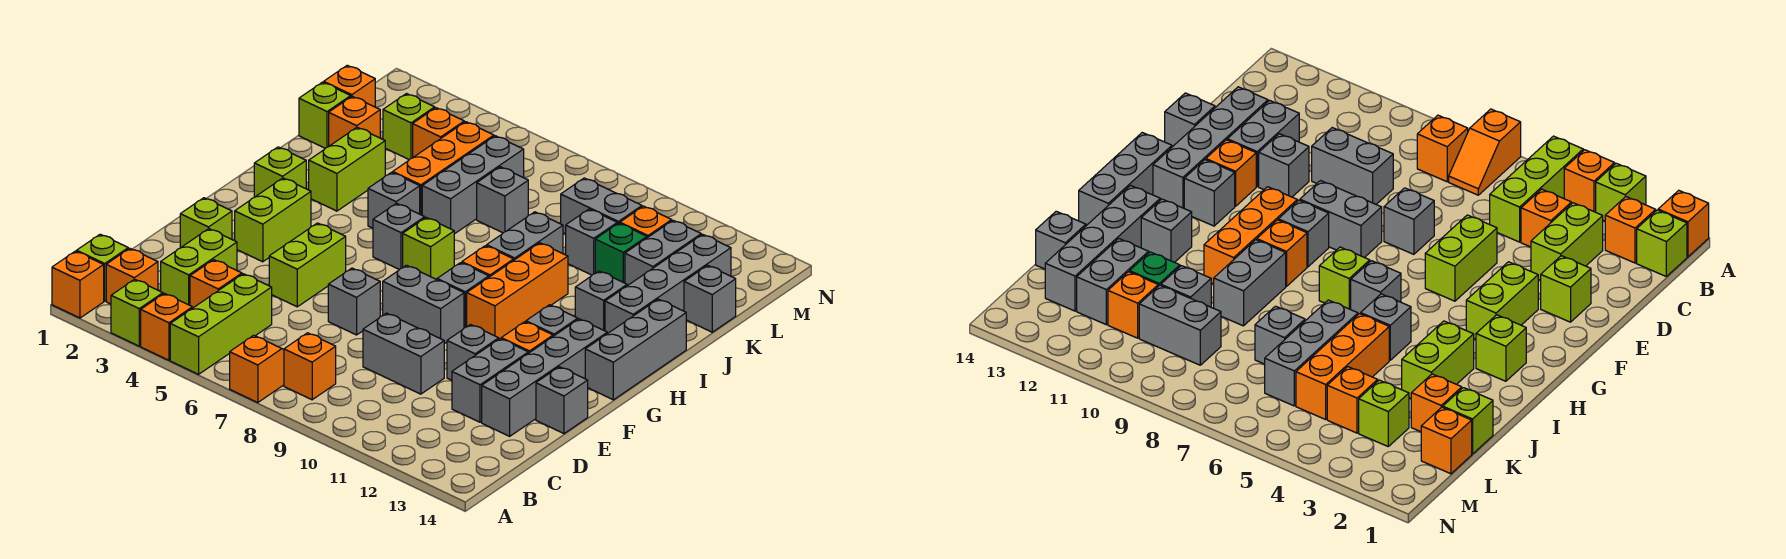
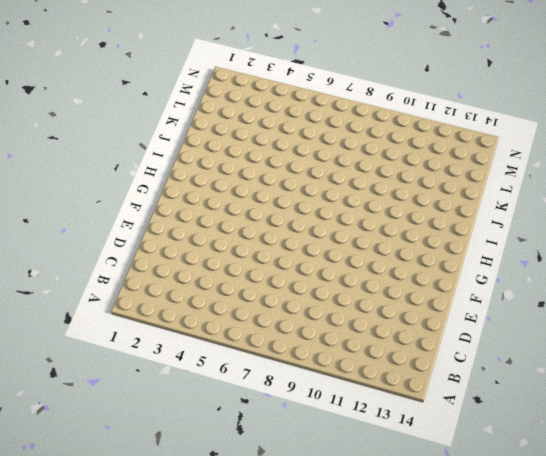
none -> orange brick A1 level 1
none -> lime brick A3 level 1
none -> orange brick A4 level 1
none -> lime brick A5:C5 level 1

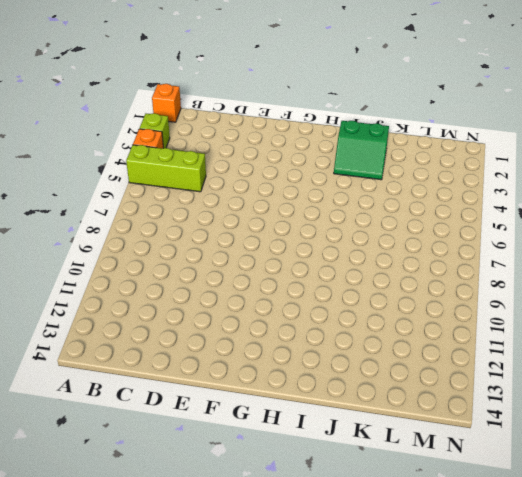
green slope I2:J3 level 1 top 2 -> lime brick I3:J3 level 1
none -> orange slope A7:B7 level 1 top A
none -> lime brick B1 level 1
none -> orange brick B2 level 1
none -> orange brick B8 level 1

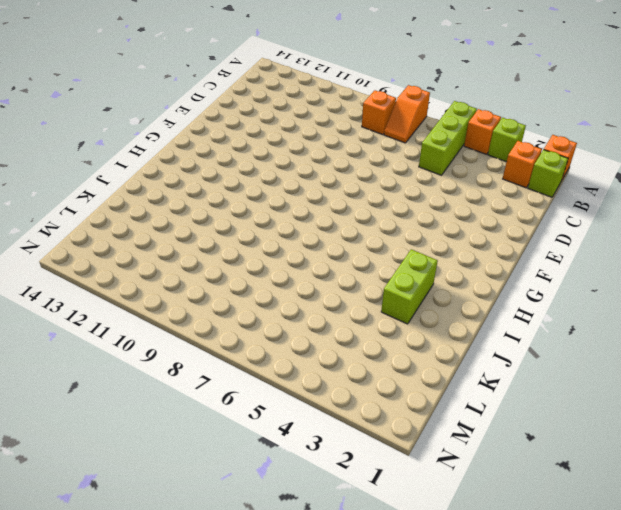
none -> lime brick C3:D3 level 1
none -> orange brick C4 level 1
none -> grey brick D9:D10 level 1
none -> grey brick D12:E12 level 1

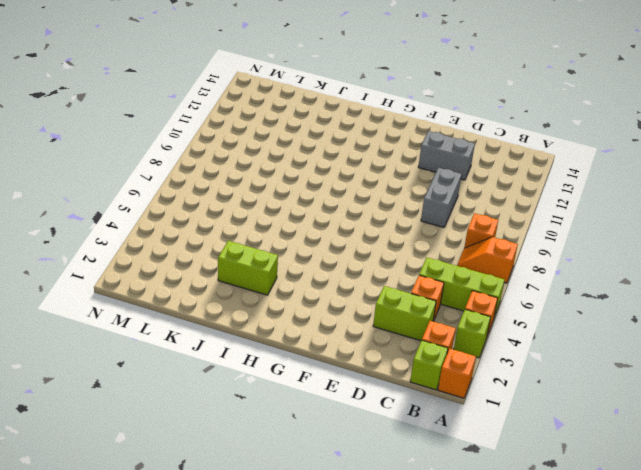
none -> grey brick D13:G13 level 1
none -> lime brick E2 level 1
none -> lime brick E5:F5 level 1
none -> grey brick E7 level 1

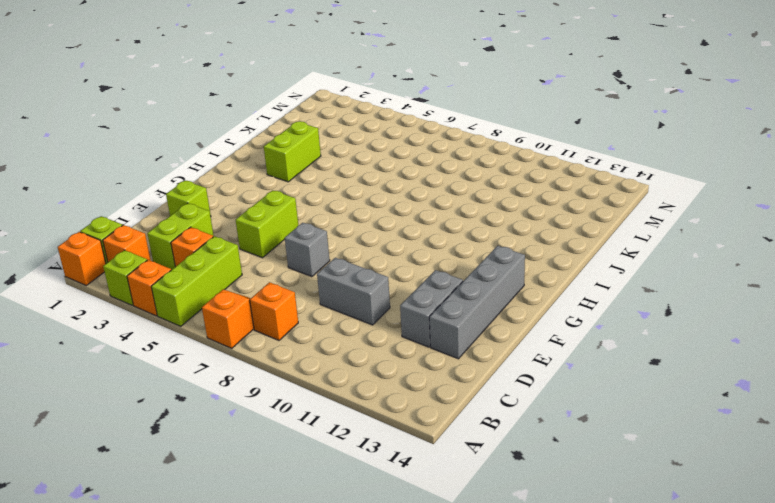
none -> grey brick E11 level 1
none -> grey brick E14 level 1
none -> lime brick F3:G3 level 1
none -> grey brick F8:F9 level 1

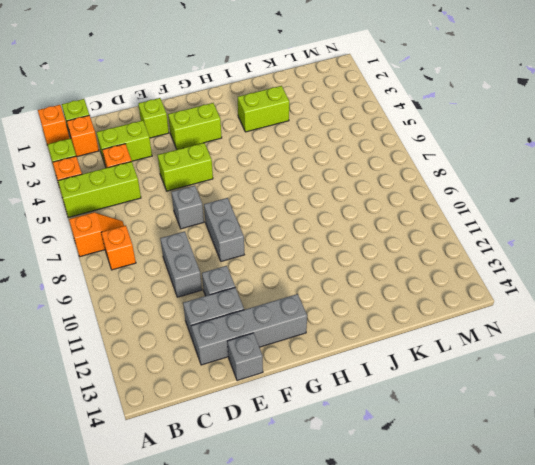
none -> orange brick F12 level 1
none -> grey brick G9 level 1
none -> orange brick G10:I10 level 1
none -> grey brick G12 level 1

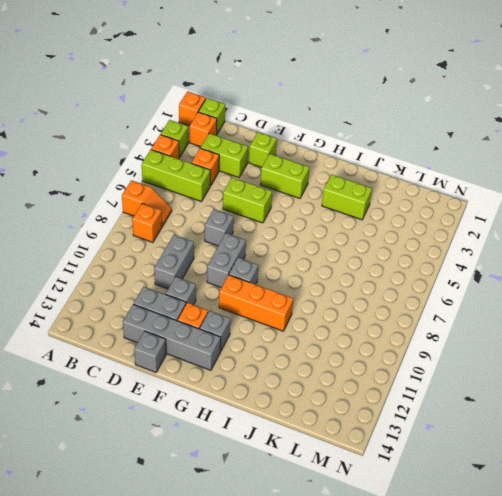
none -> grey brick G14:I14 level 1
none -> lime brick H2 level 1
none -> grey brick H6 level 1
none -> lime brick H7 level 1

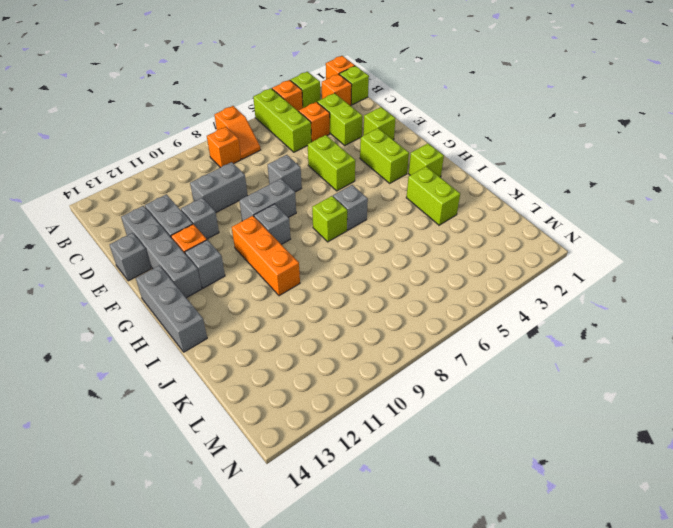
none -> orange brick H9 level 1
none -> grey brick I5 level 1
none -> grey brick I9:J9 level 1
none -> grey brick I12 level 1

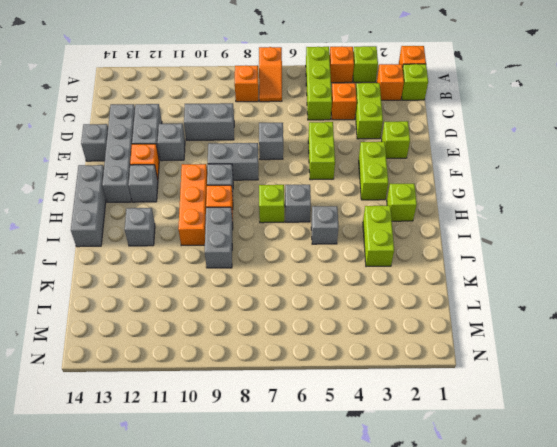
none -> grey brick I13:L13 level 1
none -> orange brick J5:L5 level 1
none -> grey brick J6:L6 level 1
none -> lime brick K1 level 1

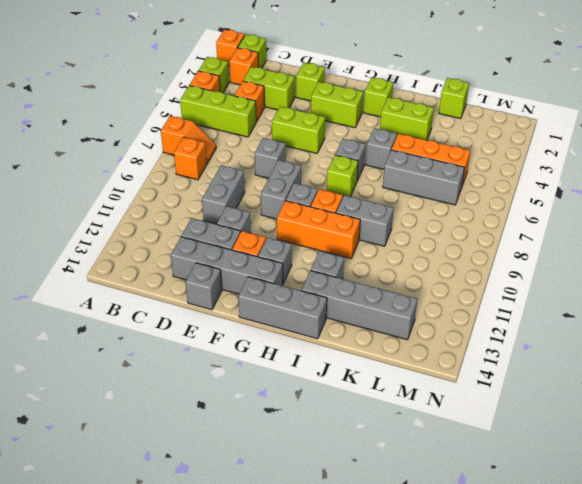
none -> orange brick K2 level 1
none -> grey brick K7 level 1
none -> grey brick K10 level 1
none -> green brick K11 level 1

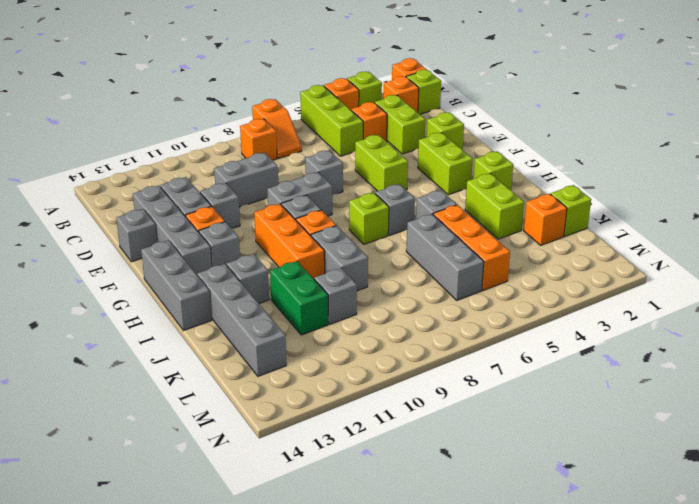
green brick J11:K11 level 1 -> green brick K11 level 1
none -> grey brick K7 level 1
none -> grey brick K12:L12 level 1
none -> grey brick K14 level 1
none -> orange brick L1 level 1

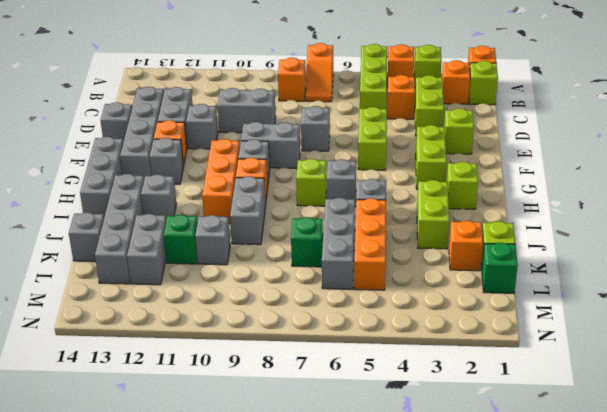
green brick K7 level 1 -> grey brick K7 level 1
green brick L1 level 1 -> orange brick L1 level 1
none -> lime brick L3 level 1
none -> orange brick L4 level 1
none -> grey brick L9:L10 level 1
none -> orange brick L11 level 1

